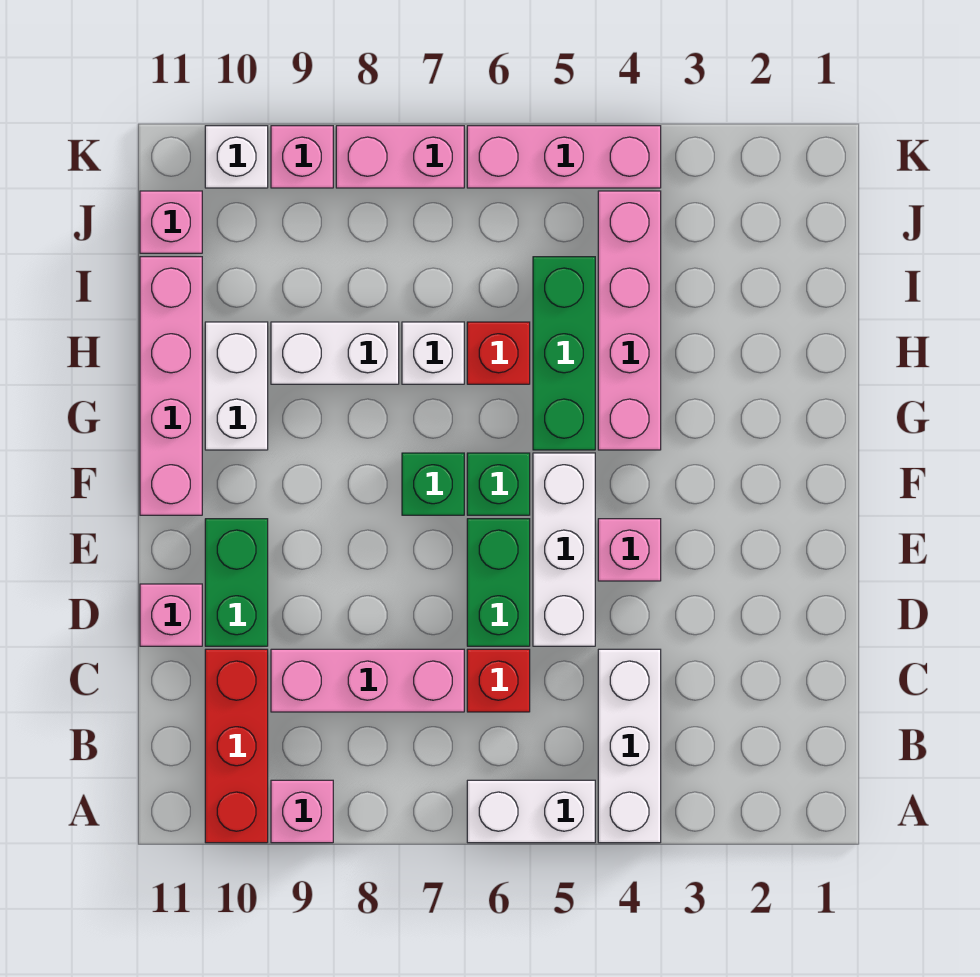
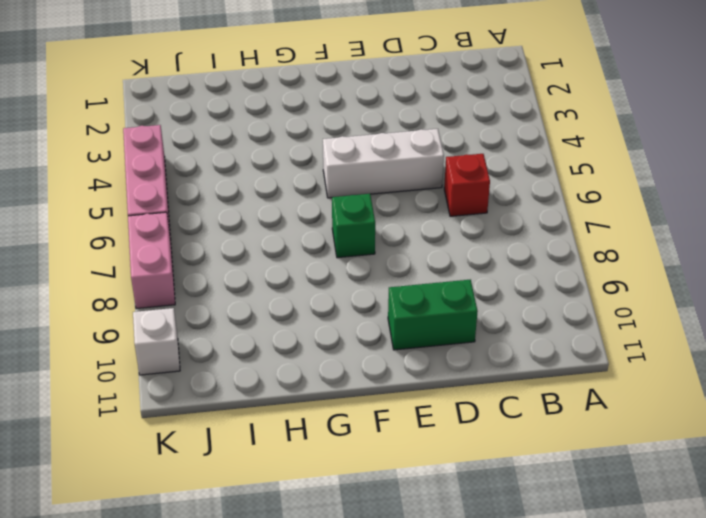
none -> white brick A4:C4 level 1
none -> white brick A5:A6 level 1
none -> pink brick A9 level 1

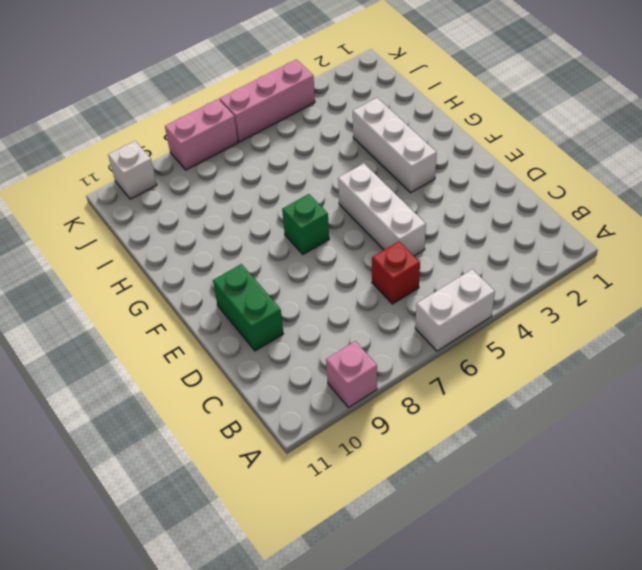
white brick F3:H3 level 1 -> white brick A4:C4 level 1
none -> red brick A10:C10 level 1
none -> pink brick C7:C9 level 1
none -> green brick D6:E6 level 1

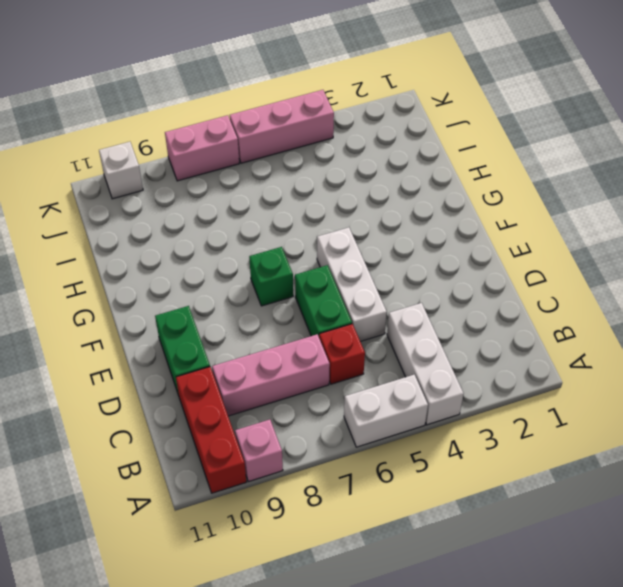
none -> pink brick D11 level 1
none -> pink brick E4 level 1
none -> green brick F6 level 1

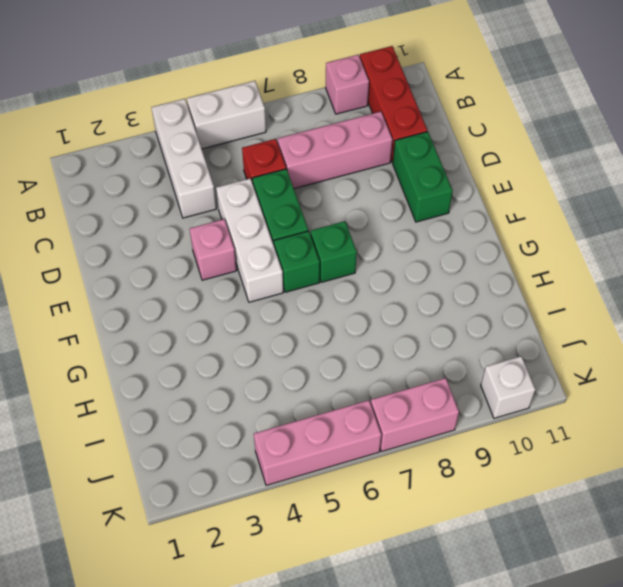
none -> pink brick D11 level 1
none -> pink brick F11:I11 level 1
none -> pink brick G4:J4 level 1

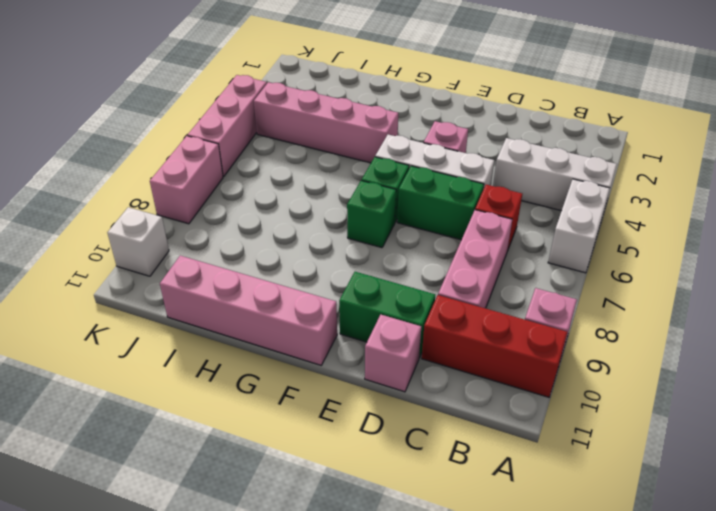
none -> green brick G5:I5 level 1
none -> white brick G10:H10 level 1
none -> red brick H6 level 1

